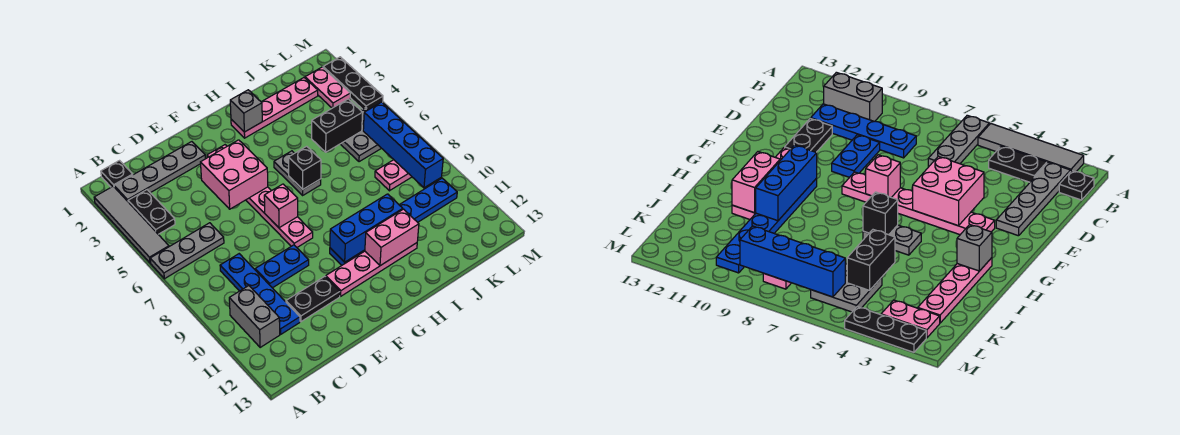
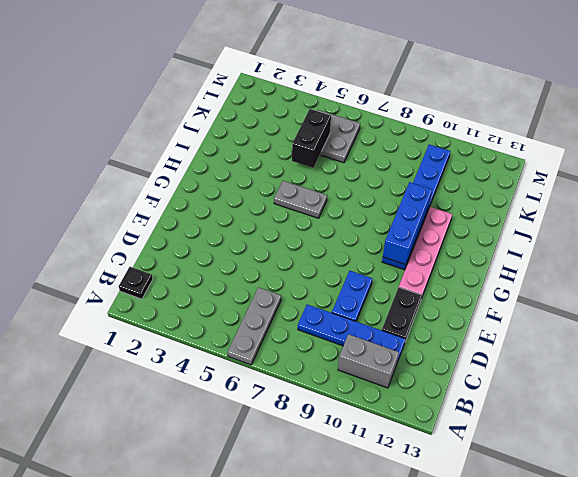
none -> grey tile A2:A5 level 1
none -> grey plate B2:E2 level 1
none -> black plate B3:B4 level 1

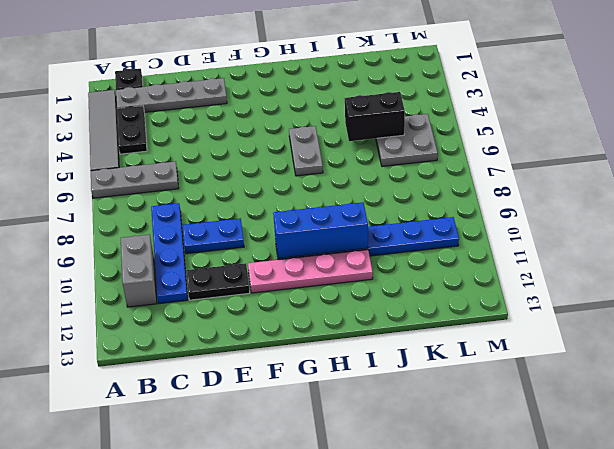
none -> pink plate F3:F8 level 1
none -> pink plate H2:K2 level 1
none -> pink plate K8:L8 level 1

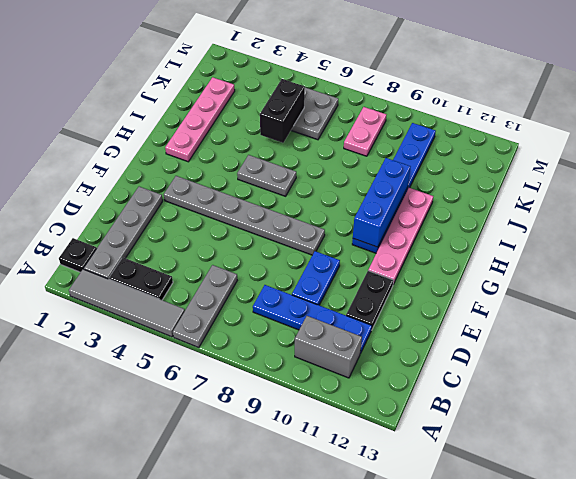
grey plate F3:F8 level 1 -> pink plate F3:F8 level 1
none -> pink plate L2:L3 level 1
none -> black plate M2:M4 level 1
none -> pink brick E4:F5 level 2

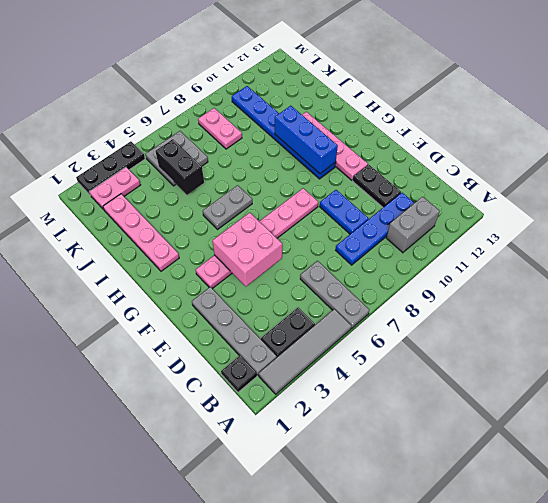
none -> pink brick F7 level 2
none -> grey brick H2 level 2
none -> black brick H6 level 2

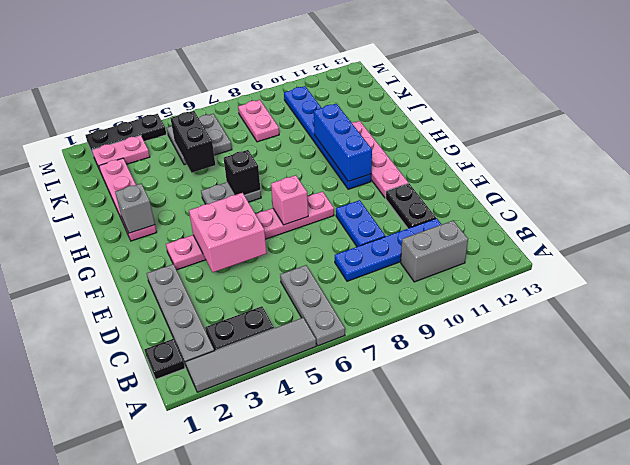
none -> pink brick H11:I11 level 2
none -> blue brick L6:L9 level 2

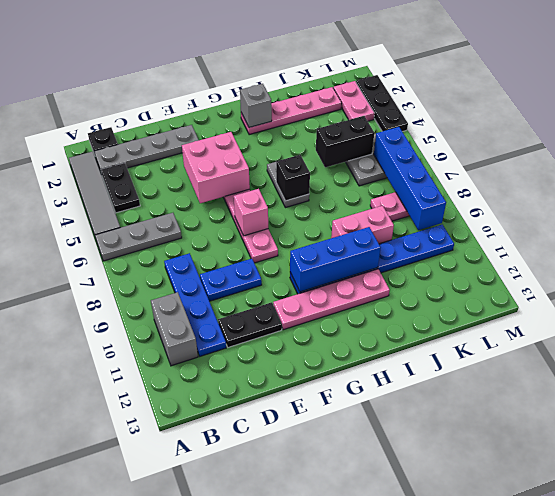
pink brick I9:J9 level 1 -> pink brick H11:I11 level 2

